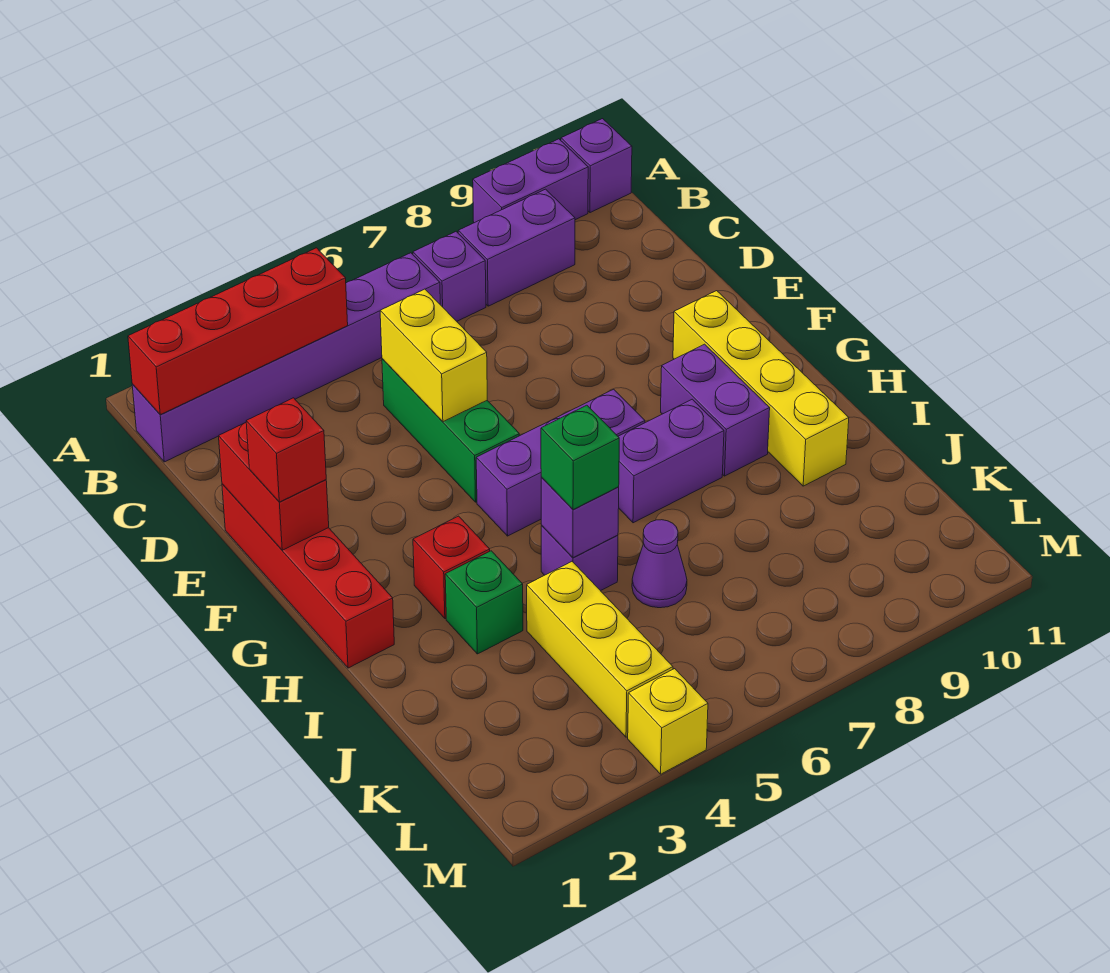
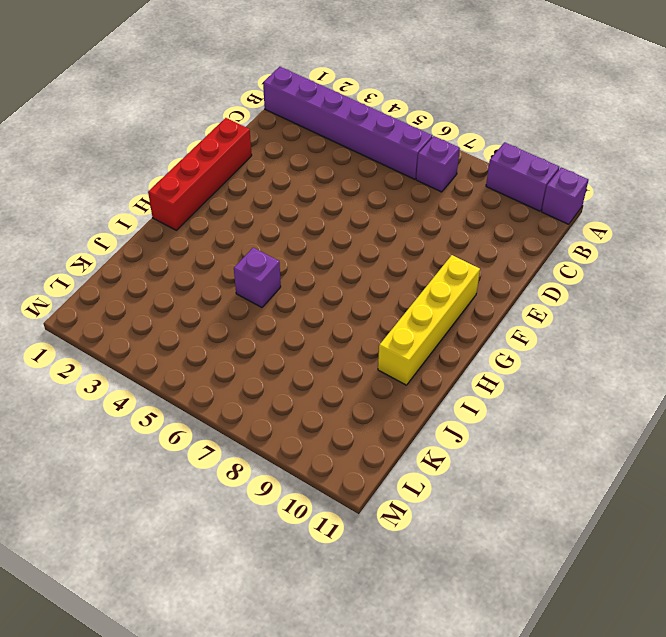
none -> purple brick B8:B9 level 1
none -> green brick D5:F5 level 1
none -> purple brick G5:G7 level 1

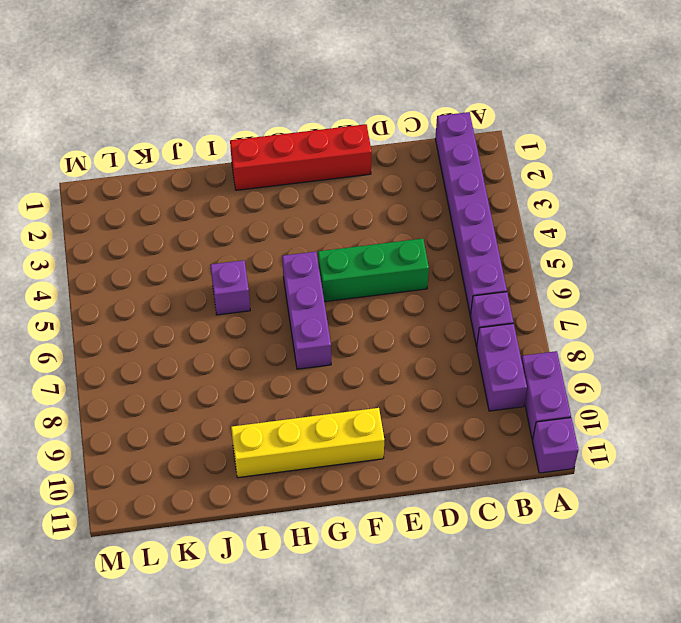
none -> purple brick G9:H9 level 1
none -> red brick H3 level 1
none -> purple brick H7:H8 level 1

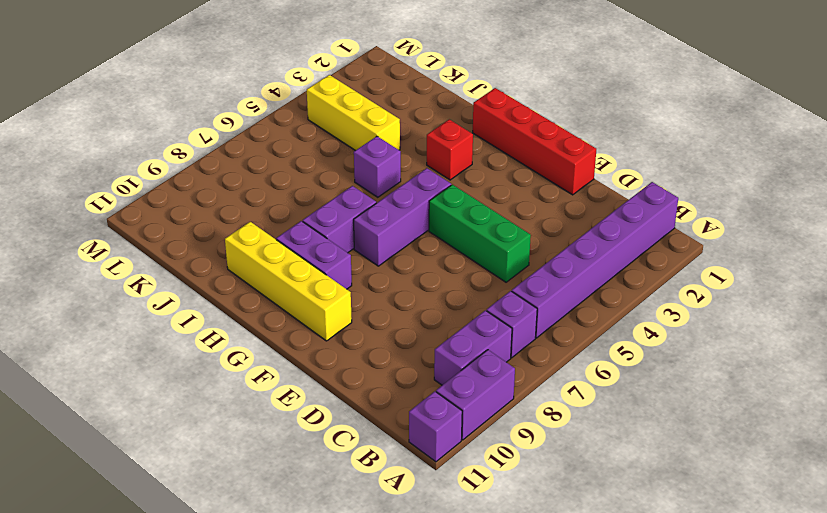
none -> green brick I3 level 1
none -> purple cone J6 level 1
none -> yellow brick M4 level 1

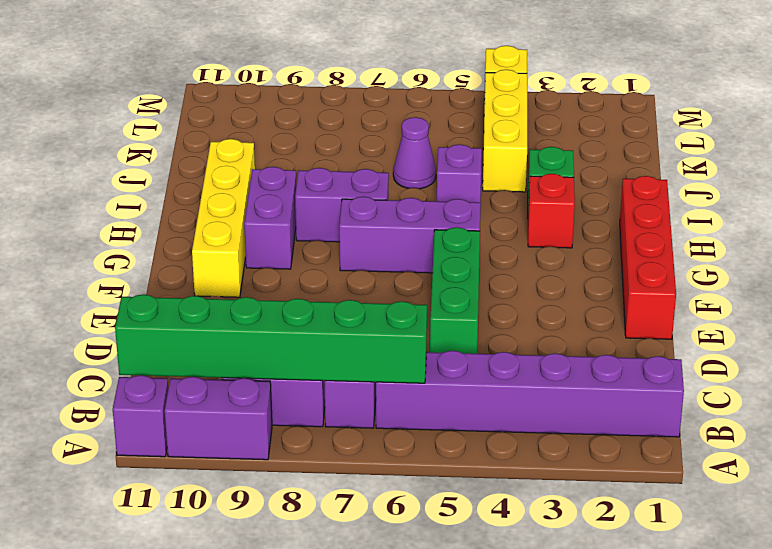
green brick B6:B11 level 2 -> none
none -> red brick B1:B4 level 2
none -> yellow brick D5:E5 level 2
none -> red brick E1:F1 level 2

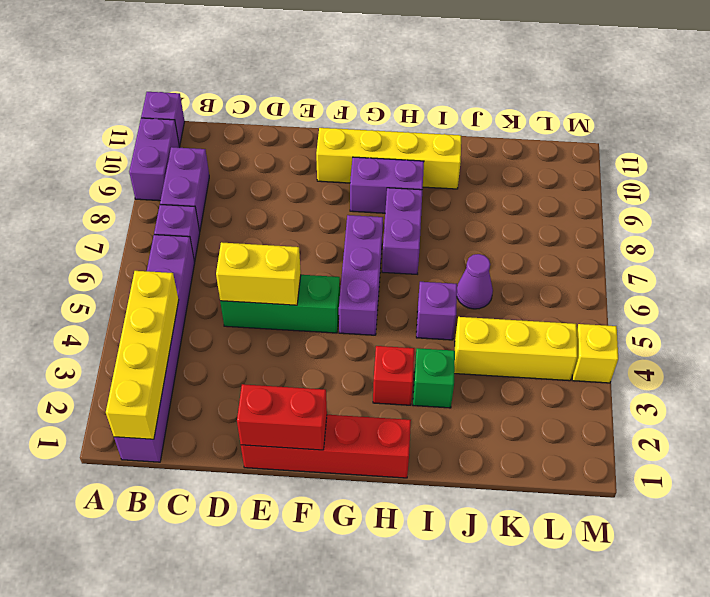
yellow brick B1:B4 level 2 -> red brick B1:B4 level 2
none -> purple brick I5 level 2
none -> red brick F1 level 3
none -> green brick I5 level 3

